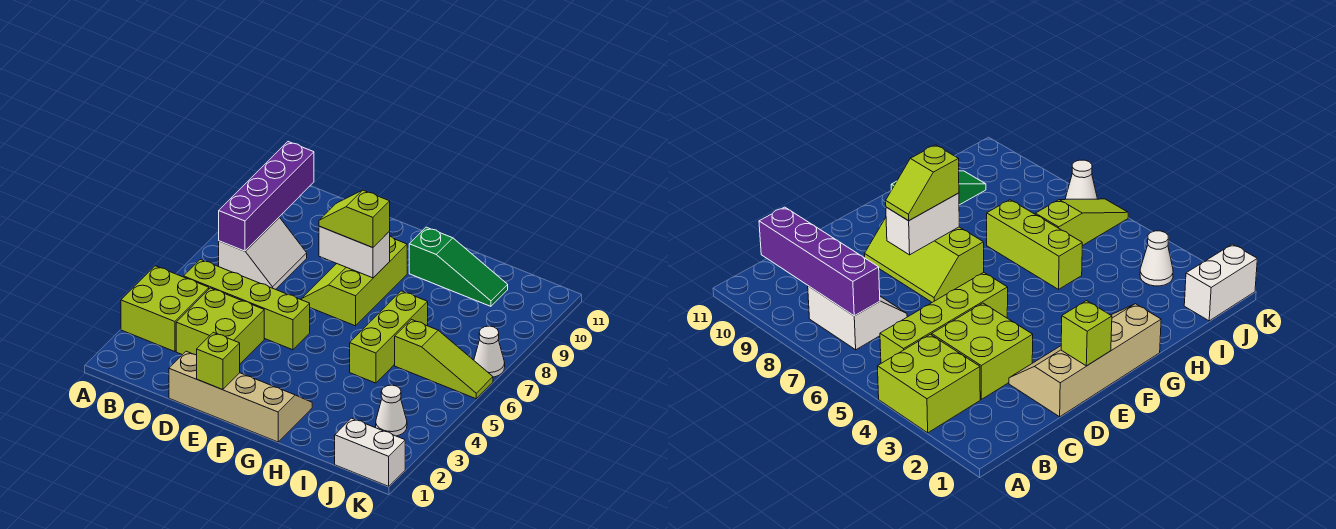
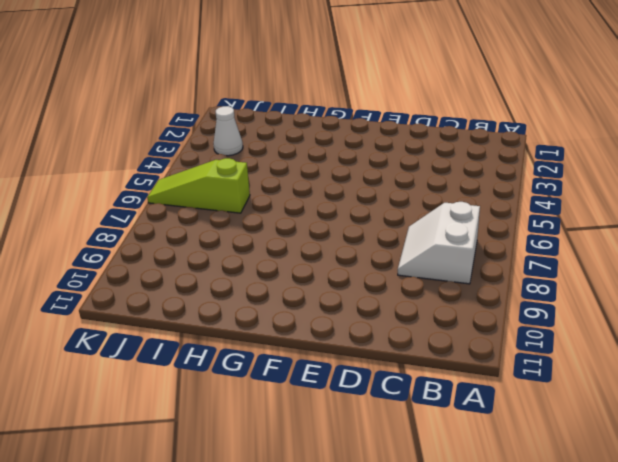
none -> lime brick A3:B4 level 1
none -> lime brick B5:E5 level 1
none -> lime brick C3:D4 level 1

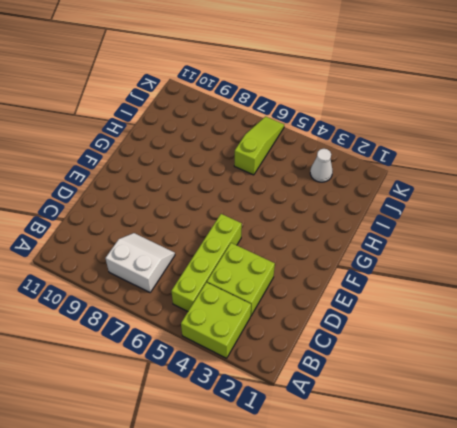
none -> tan slope D1:G2 level 1 top 1
none -> lime slope E7:F9 level 1 top F
none -> green slope G10:I10 level 1 top G

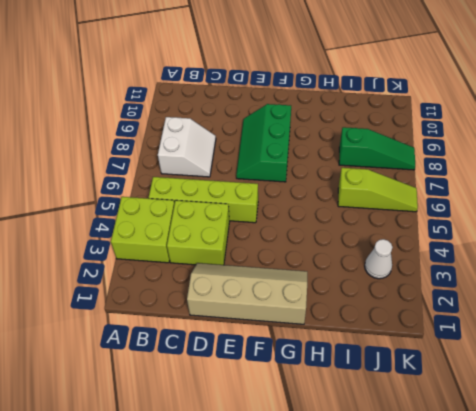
green slope E7:F9 level 1 top F -> lime slope E7:F9 level 1 top F
green slope I8:K8 level 1 top I -> green slope G10:I10 level 1 top G
none -> lime brick H5:H7 level 1
none -> white brick J1:K1 level 1
none -> white cone K7 level 1

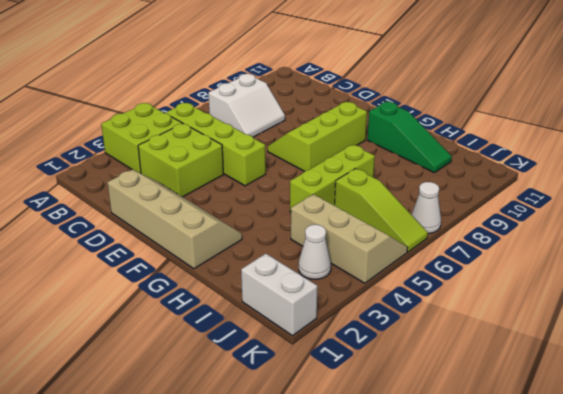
tan slope I4:K5 level 1 top 4 -> none
none -> purple brick B7:B10 level 2
none -> lime brick E1 level 2
none -> white brick E8:F8 level 2

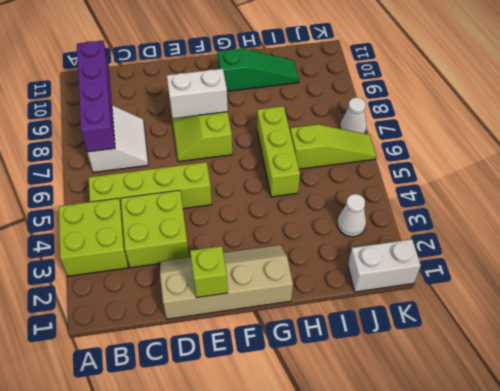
none -> lime slope E8:F8 level 3 top F

